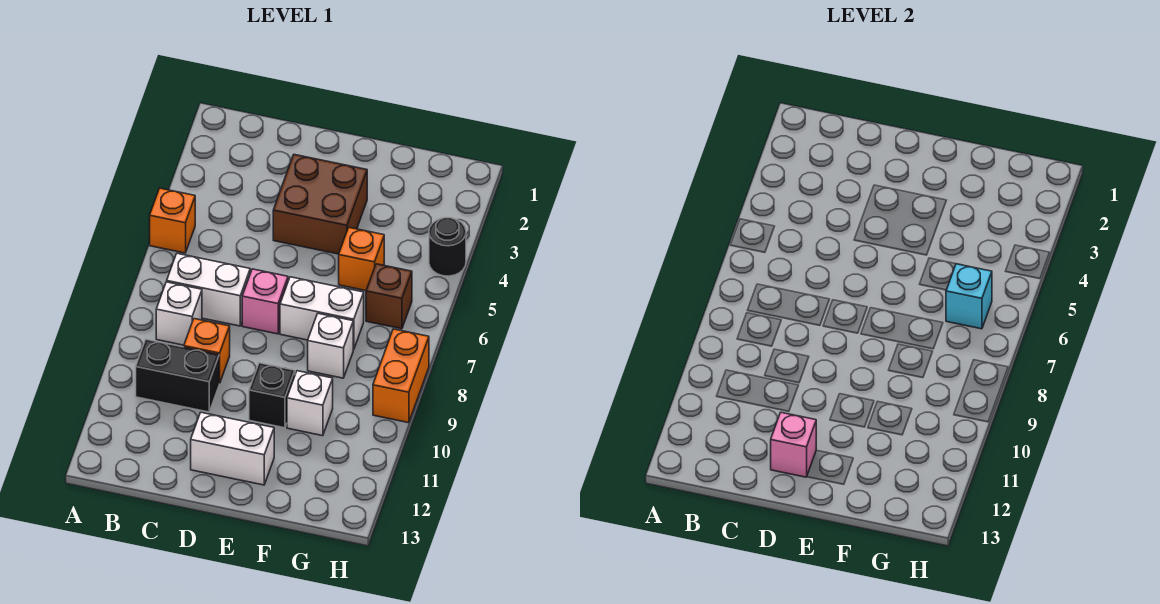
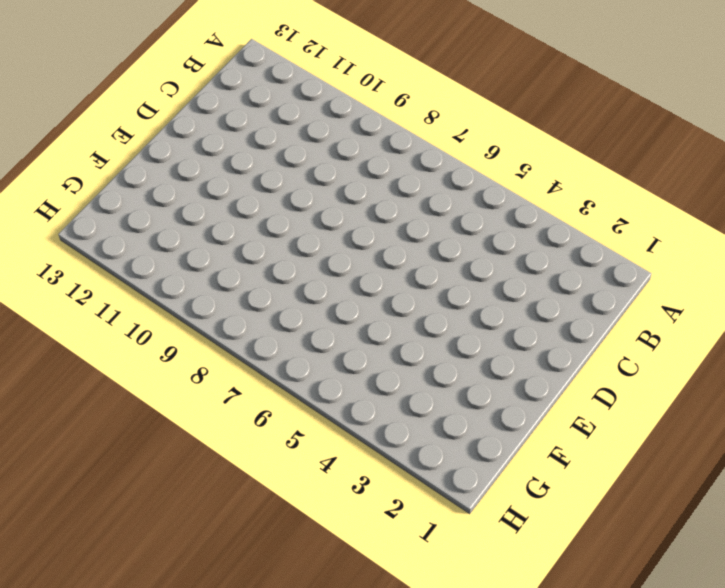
none -> orange brick A5 level 1
none -> white brick B7:C7 level 1
none -> white brick B8 level 1

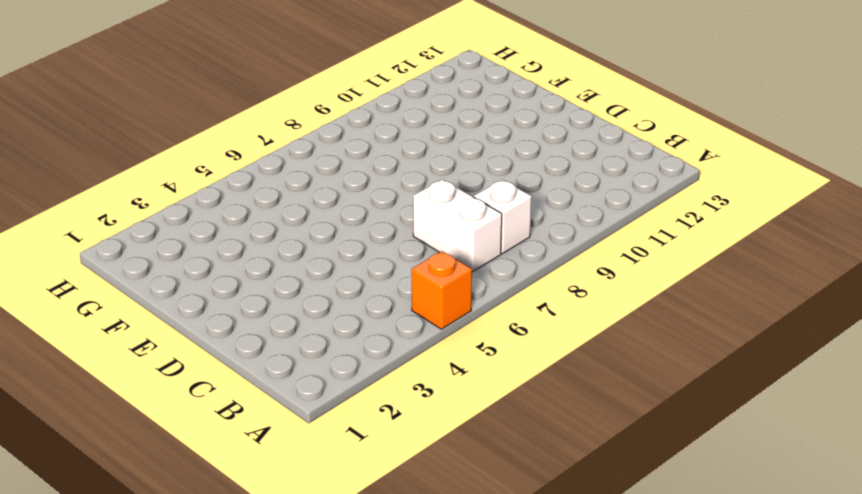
none -> black brick B10:C10 level 1
none -> orange brick C9 level 1
none -> brown brick D3:E4 level 1

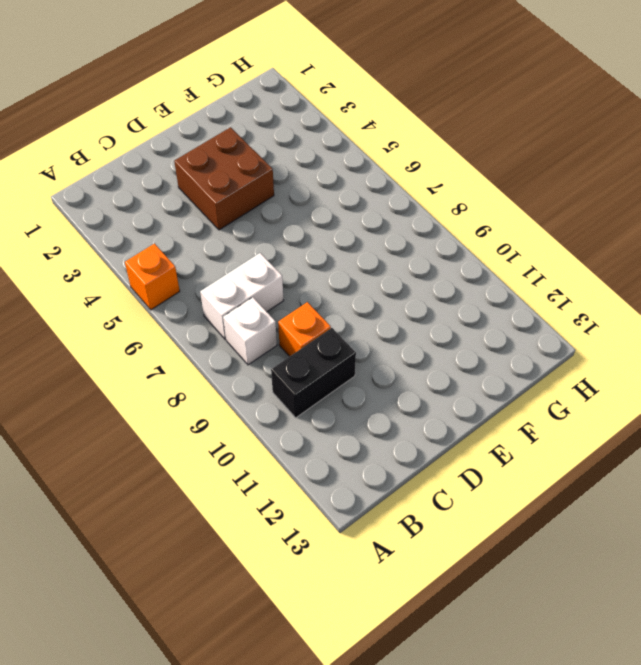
none -> pink brick D7 level 1
none -> white brick D12:E12 level 1
none -> white brick E7:F7 level 1

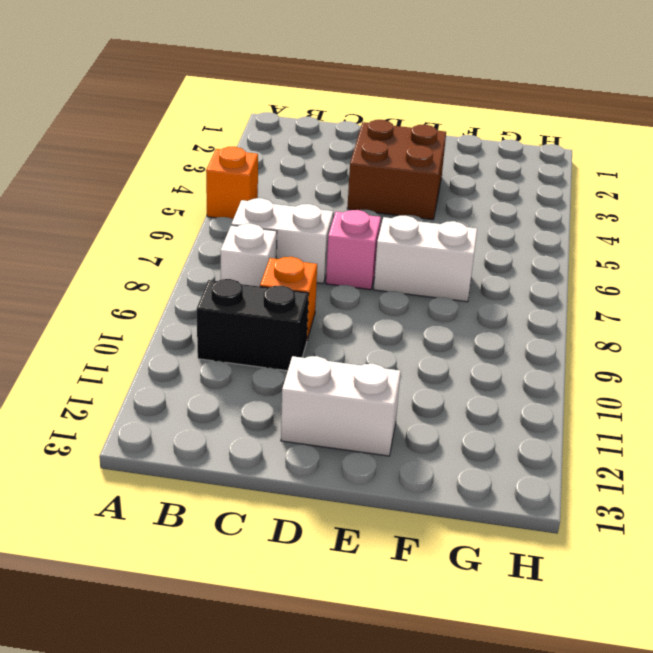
none -> black brick E10 level 1
none -> orange brick F5 level 1
none -> white brick F8 level 1

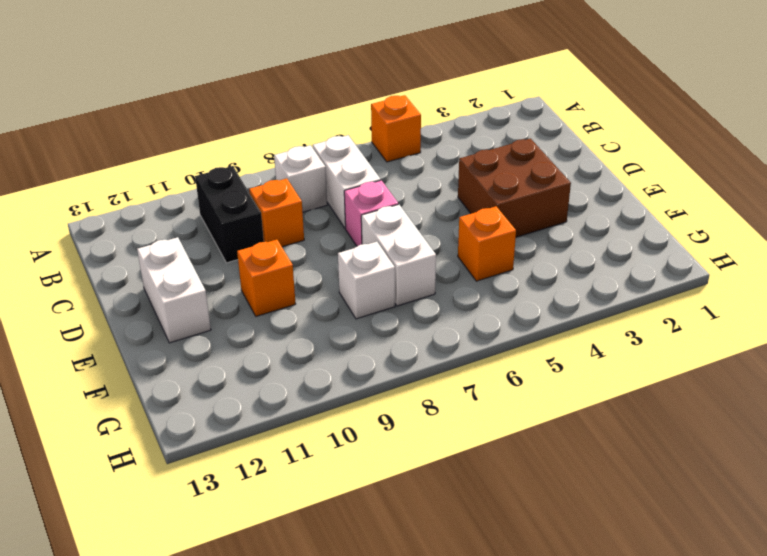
orange brick E10 level 1 -> black brick E10 level 1
none -> white brick F10 level 1
none -> brown brick G6 level 1
none -> black round brick H4 level 1

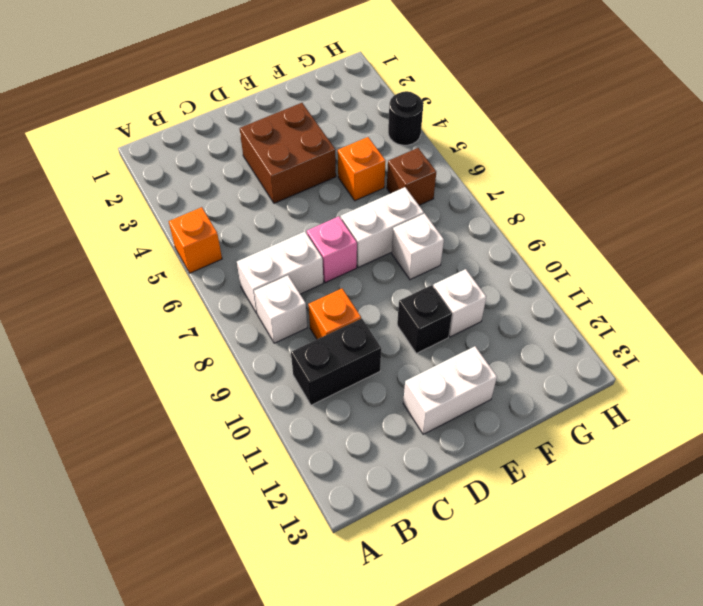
none -> orange brick H8:H9 level 1
none -> pink brick D12 level 2
none -> cyan brick G6 level 2

